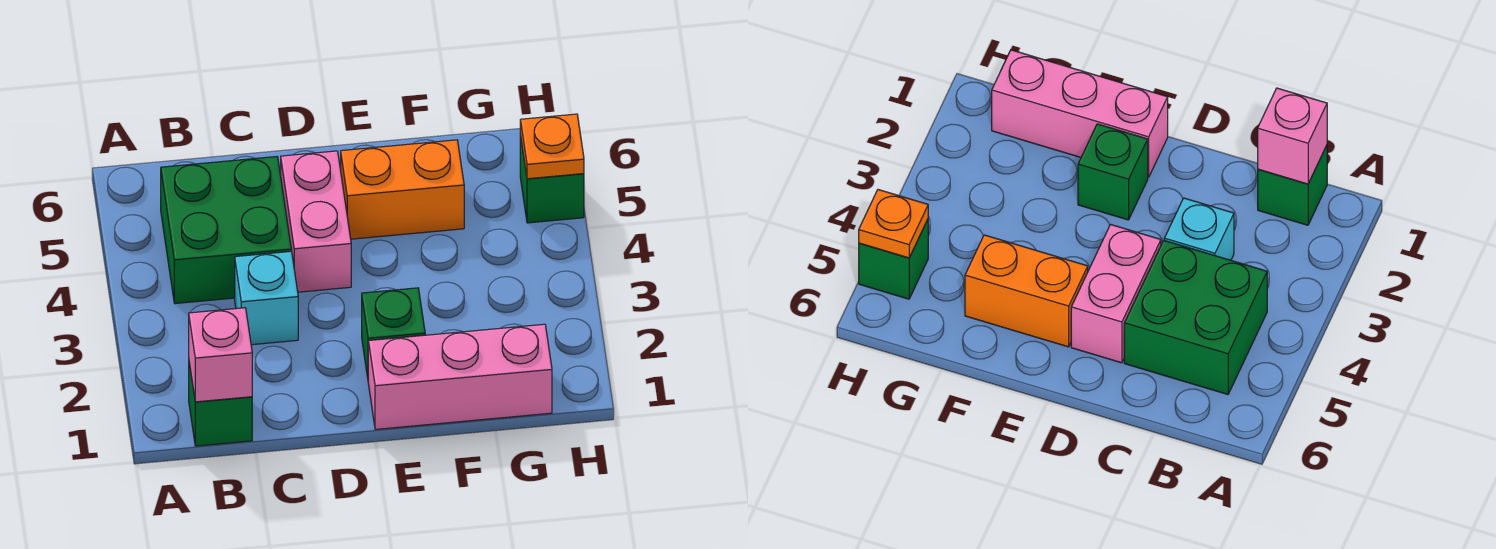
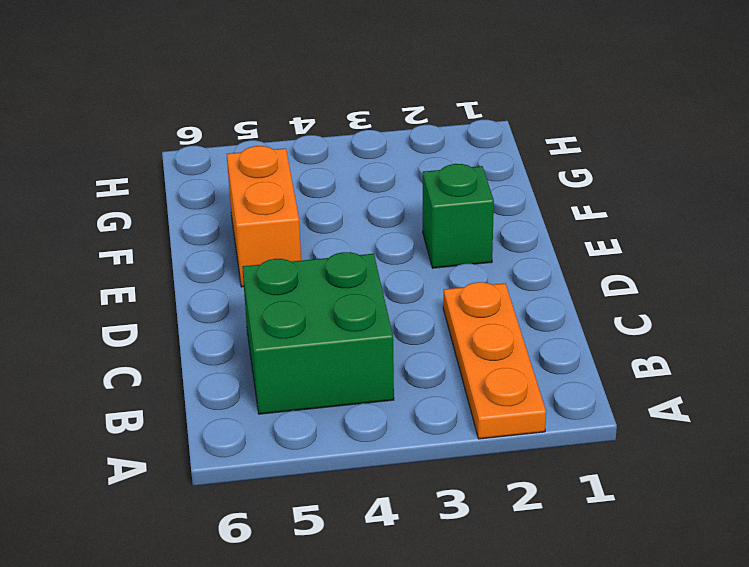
orange plate A2:C2 level 1 -> none
none -> green brick B1 level 1
none -> cyan brick C3 level 1

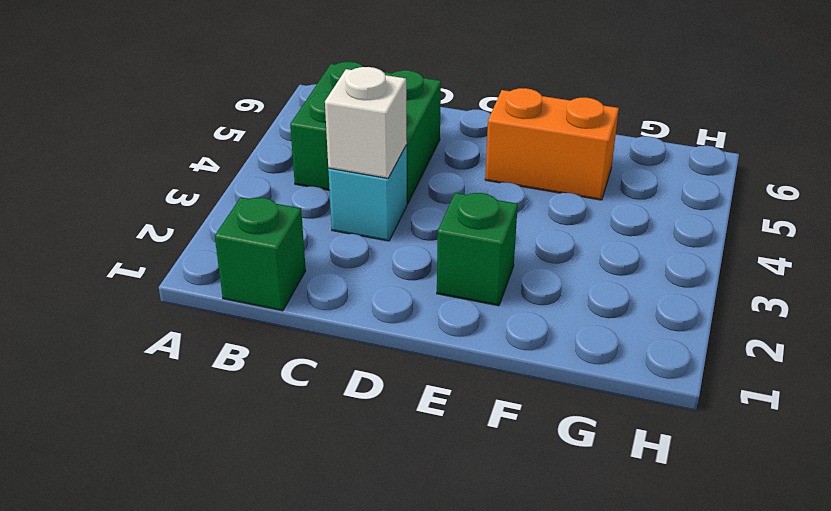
white brick C3 level 2 -> none
none -> pink brick D4:D5 level 1
none -> pink brick E1:G1 level 1

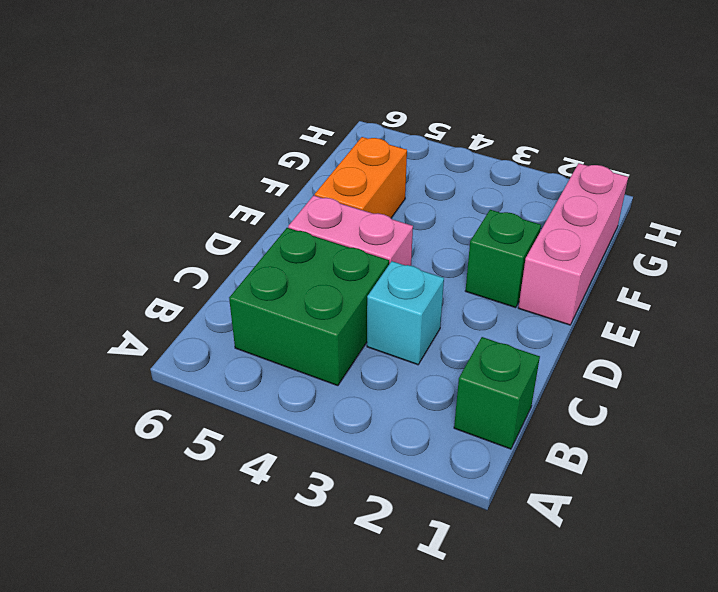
none -> green brick H5 level 1
none -> pink brick B1 level 2

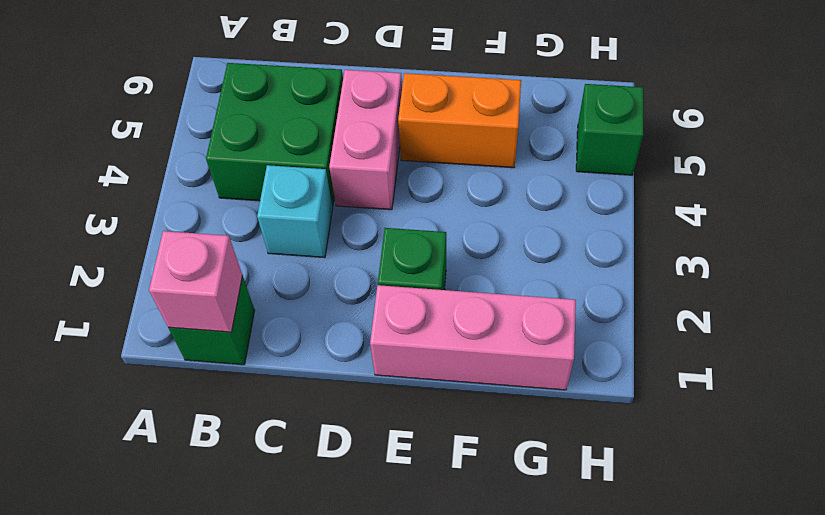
none -> orange plate H5 level 2

